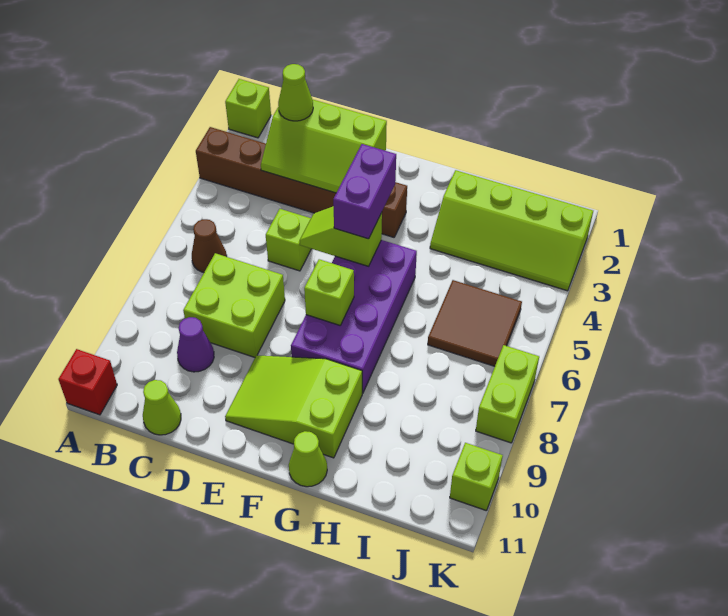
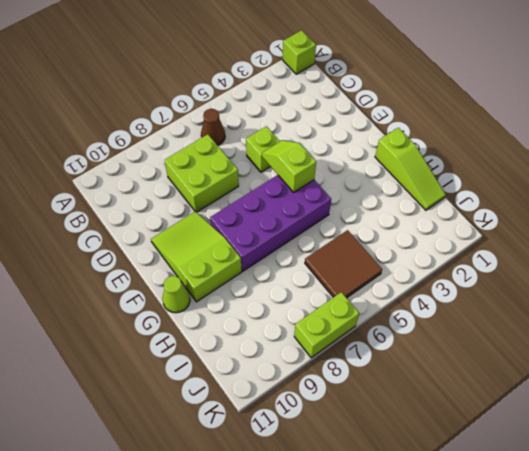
lime slope G1:I1 level 1 top G -> none
none -> brown brick A3:F3 level 1
none -> red brick A11 level 1
none -> purple cone C9 level 1

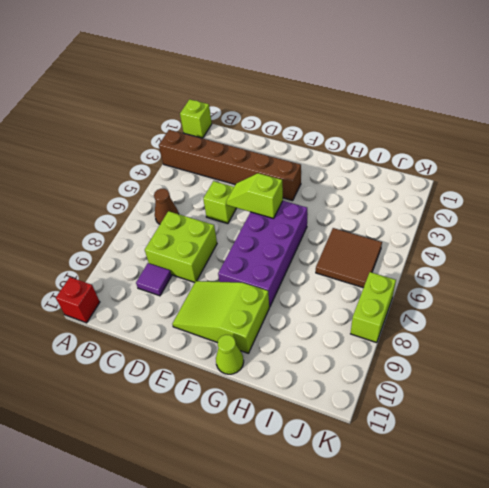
purple tile C9 level 1 -> purple cone C9 level 1
none -> lime cone C11 level 1
none -> lime slope H2:K3 level 1 top 2
none -> lime brick K10 level 1

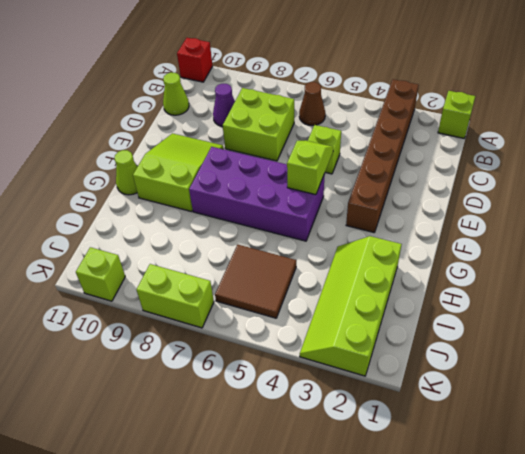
none -> lime slope C2:E3 level 2 top 2
none -> lime brick F7 level 2
none -> lime cone C2 level 3

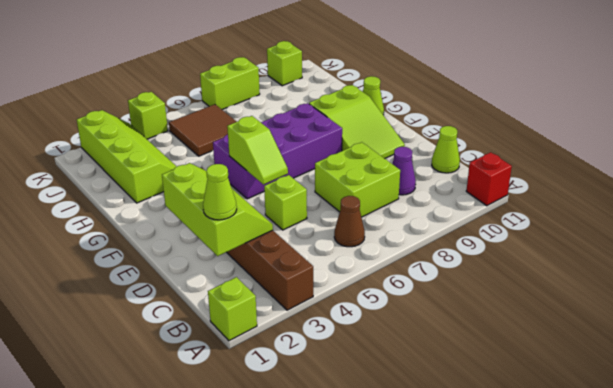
lime brick K4 level 1 -> lime brick F7 level 2
none -> purple brick F4:F5 level 3

